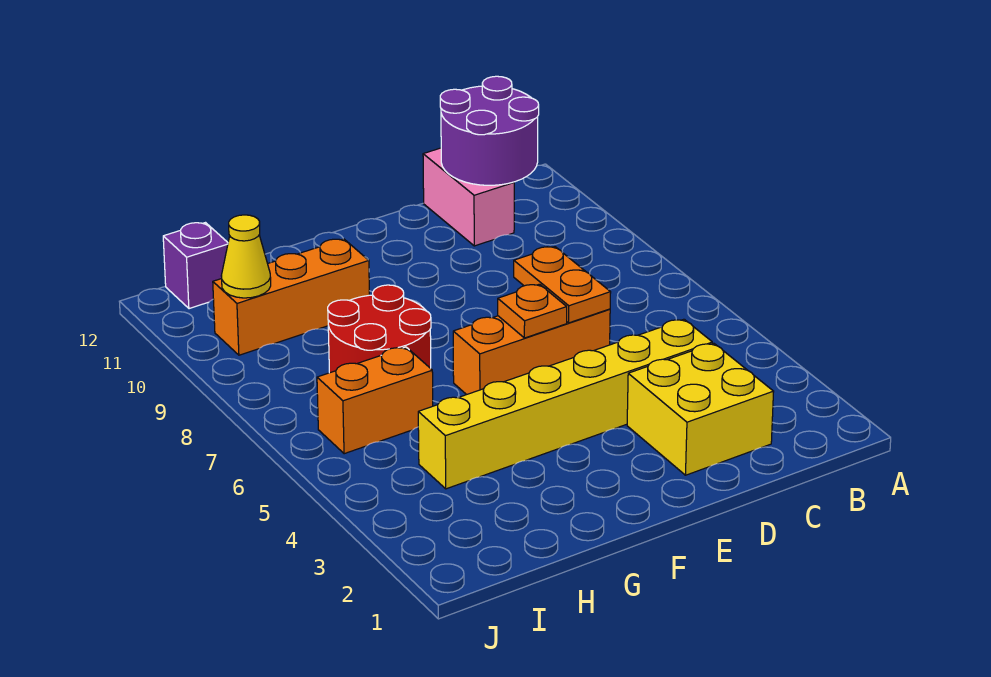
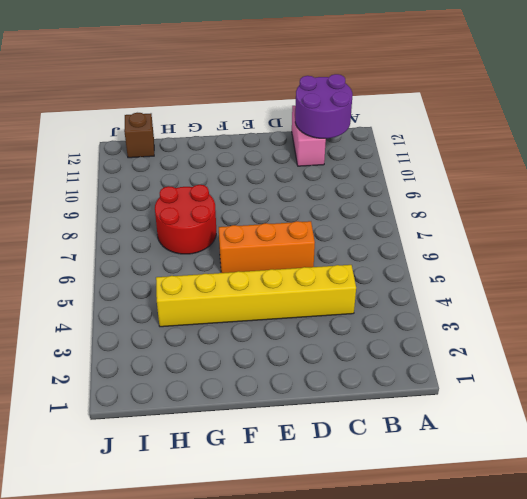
brown brick I12 level 1 -> purple brick I12 level 1
none -> yellow brick C2:D3 level 1
none -> orange brick G10:I10 level 1
none -> orange brick H6:I6 level 1

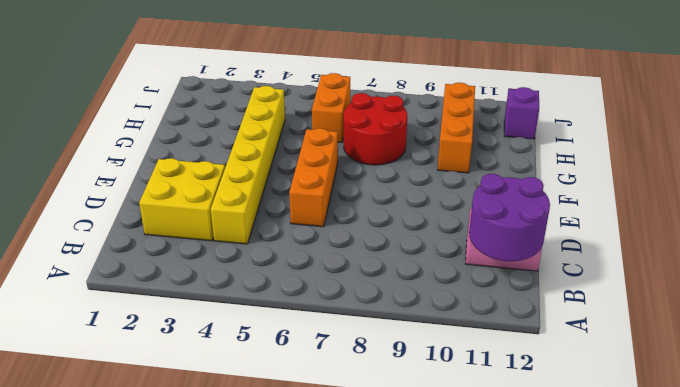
none -> orange plate D6:D7 level 2
none -> orange plate E6 level 2
none -> yellow cone I10 level 2

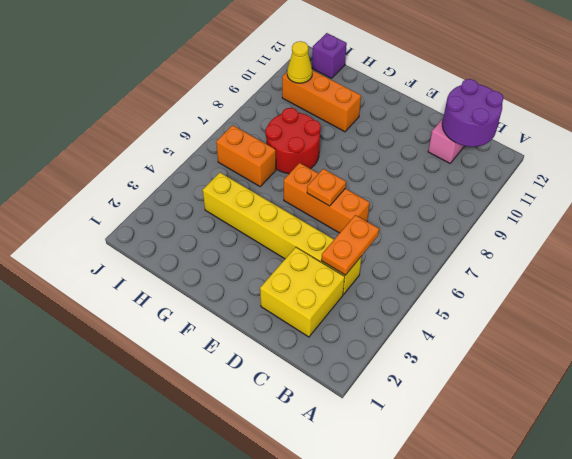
orange plate C4:C5 level 2 -> orange plate D6:D7 level 2

